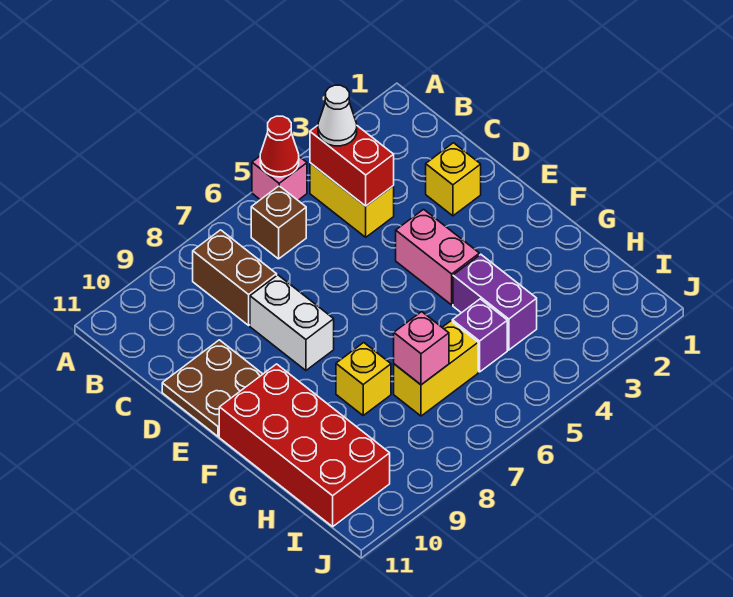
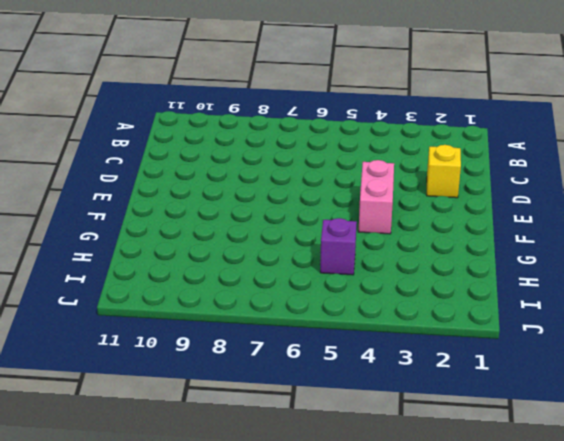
none -> pink brick A5 level 1
none -> yellow brick B4:C4 level 1
none -> brown brick B6 level 1

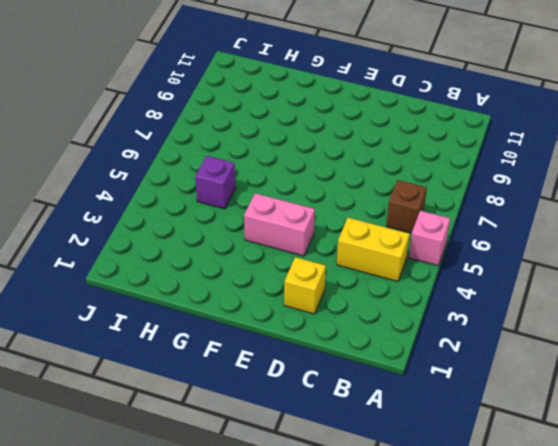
none -> brown brick B8:C8 level 1
none -> white brick D8:E8 level 1
none -> brown plate D10:E11 level 1

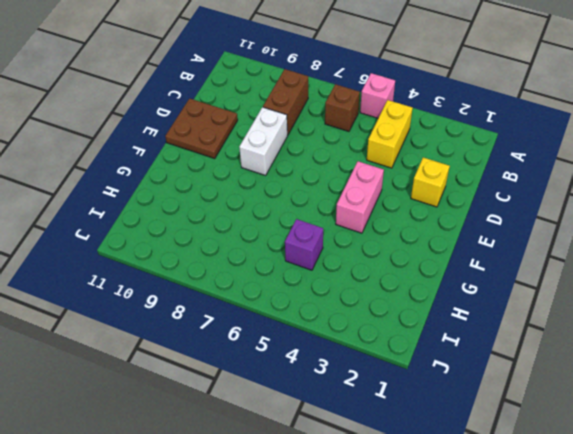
none -> red brick F10:I11 level 1
none -> purple brick G4:H4 level 1
none -> yellow brick G8 level 1

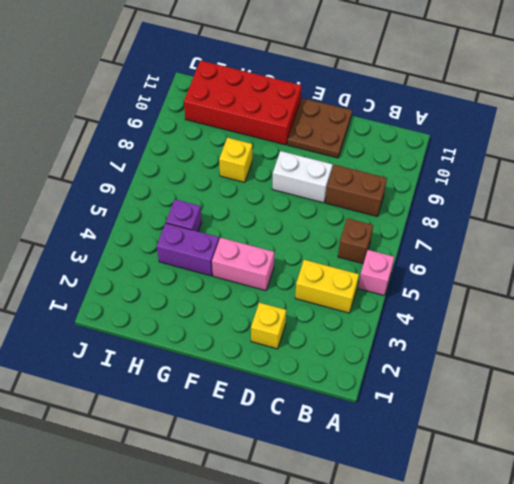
none -> yellow brick H6:H7 level 1
none -> red cone A5 level 2
none -> red brick B4:C4 level 2

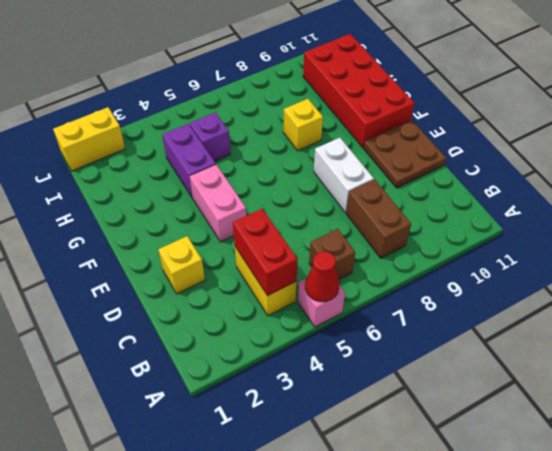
yellow brick J1:J2 level 1 -> yellow brick H6:H7 level 1
none -> pink brick H7 level 2
none -> white cone B4 level 3

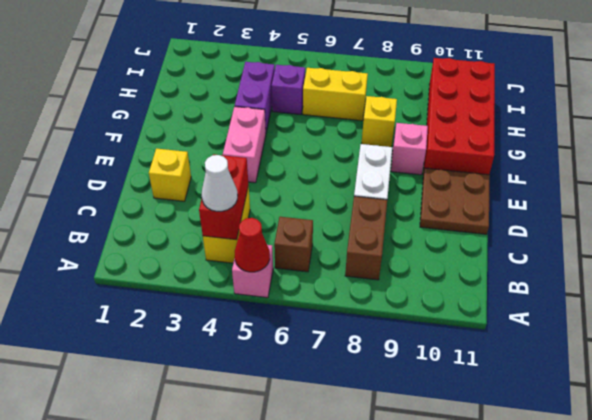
pink brick F9 level 1 -> pink brick H7 level 2

